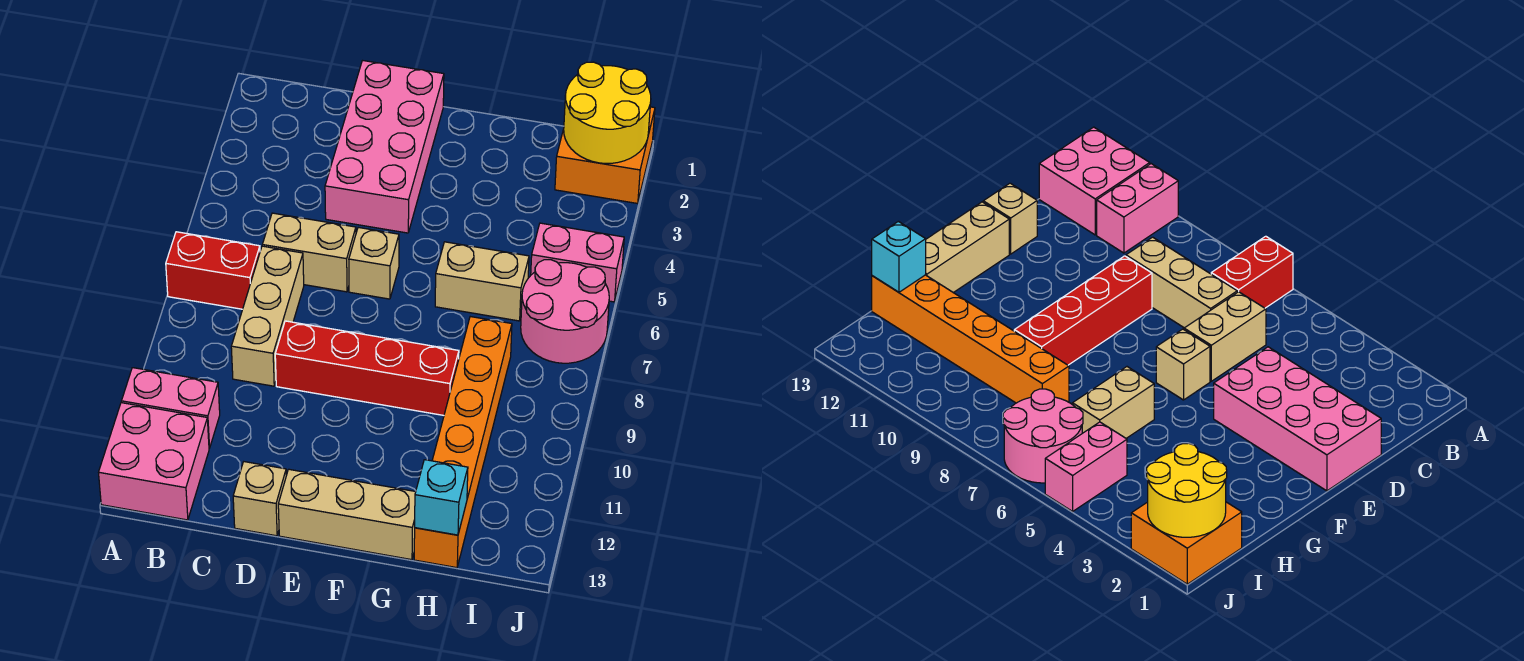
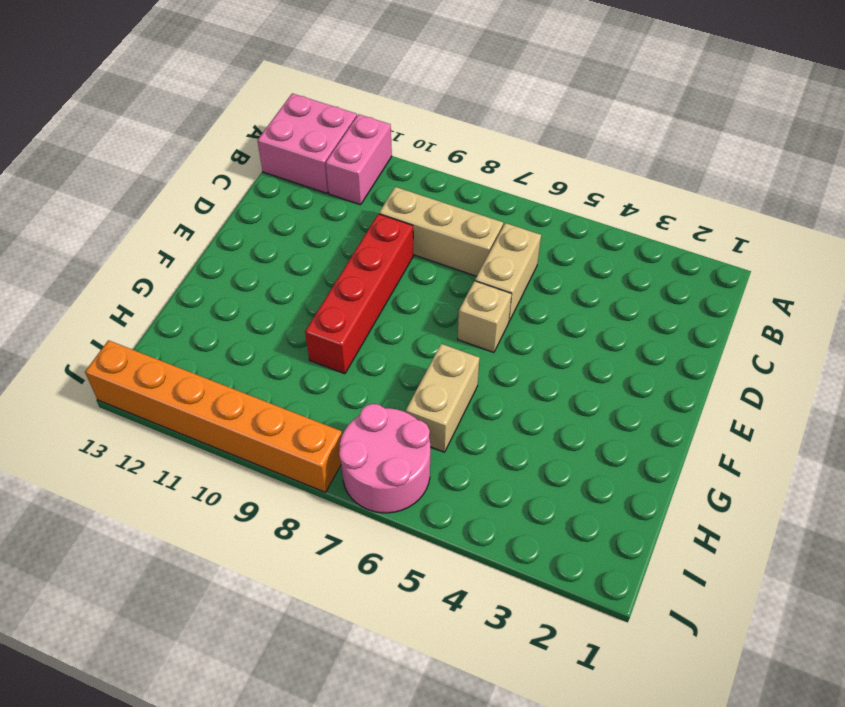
orange brick J8:J13 level 1 -> orange brick H8:H13 level 1
none -> red brick A7:B7 level 1
none -> pink brick D1:E4 level 1
none -> tan brick D13 level 1

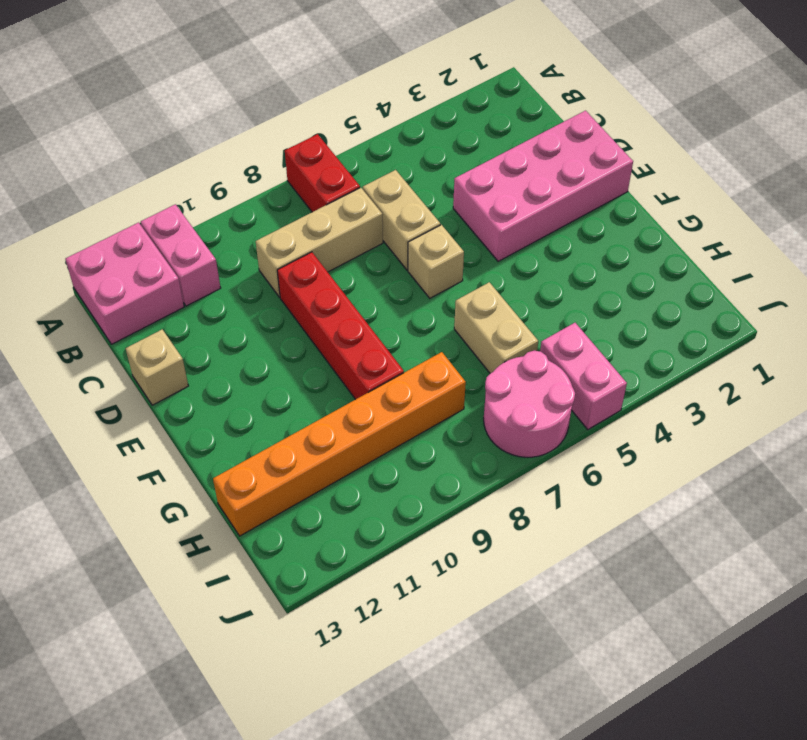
none -> tan brick E13:G13 level 1
none -> orange brick I1:J2 level 1
none -> cyan brick H13 level 2

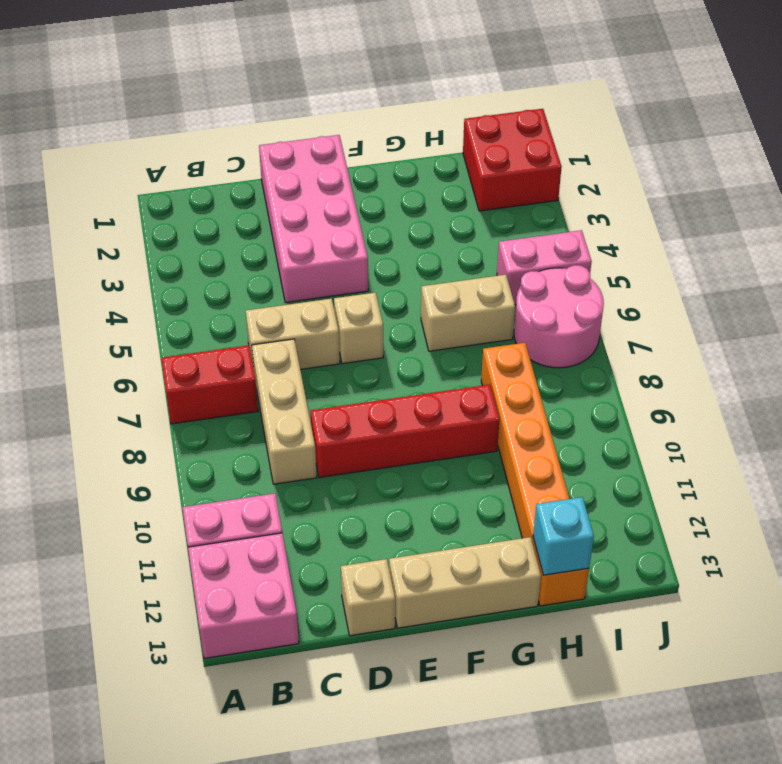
red brick I1:J2 level 1 -> orange brick I1:J2 level 1
none -> yellow round brick I1:J2 level 2

